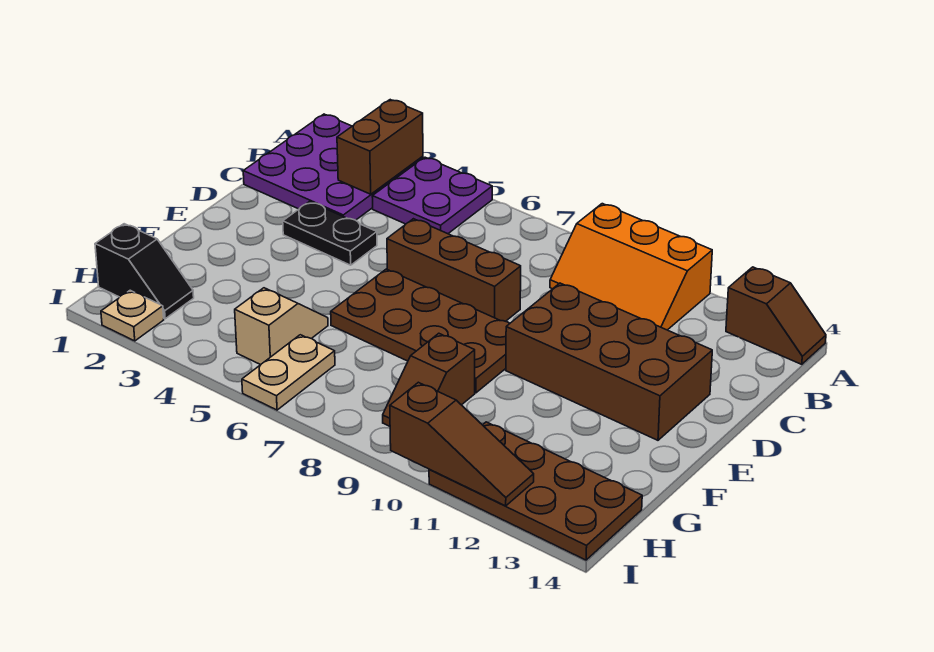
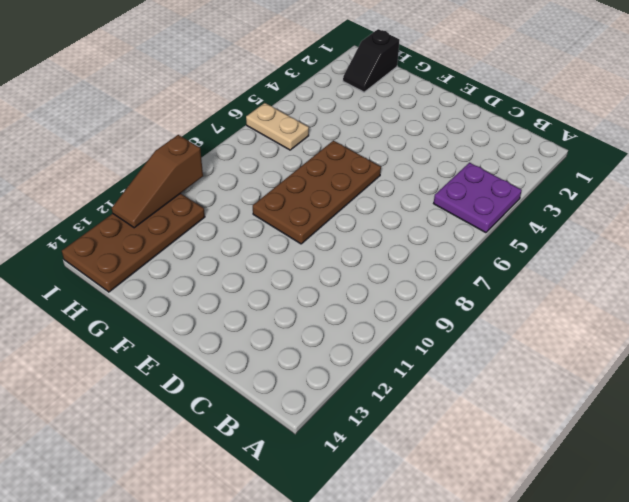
none -> purple plate A1:C3 level 1
none -> orange slope A9:B11 level 1 top A
none -> brown slope A13:A14 level 1 top 13

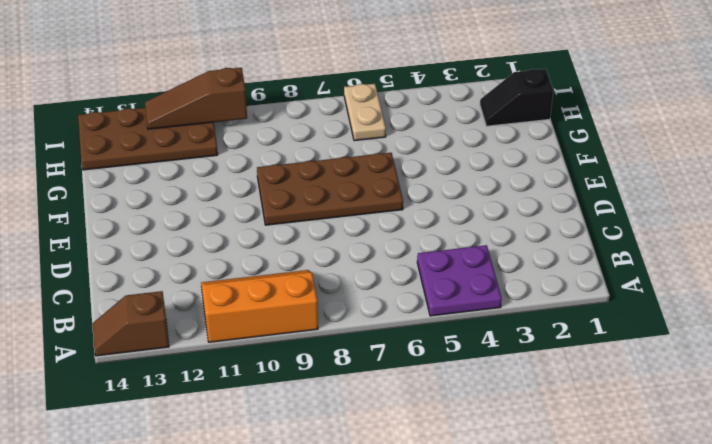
none -> purple plate A1:C3 level 1
none -> black plate D3:D4 level 1
none -> brown brick D6:D8 level 1

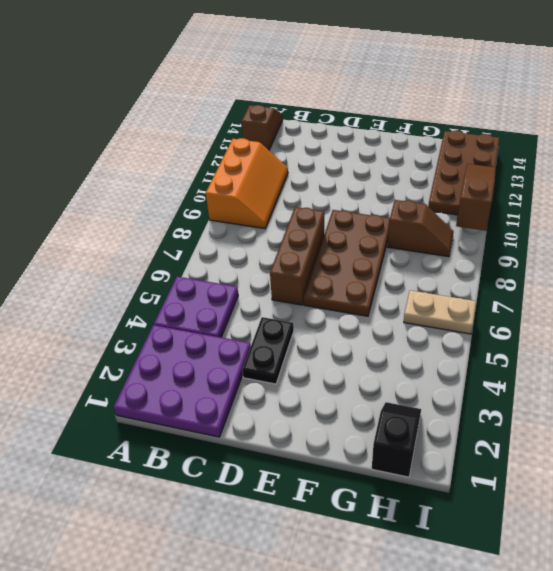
none -> brown brick D10:E13 level 1
none -> tan slope G5:H5 level 1 top H
none -> tan plate I2 level 1

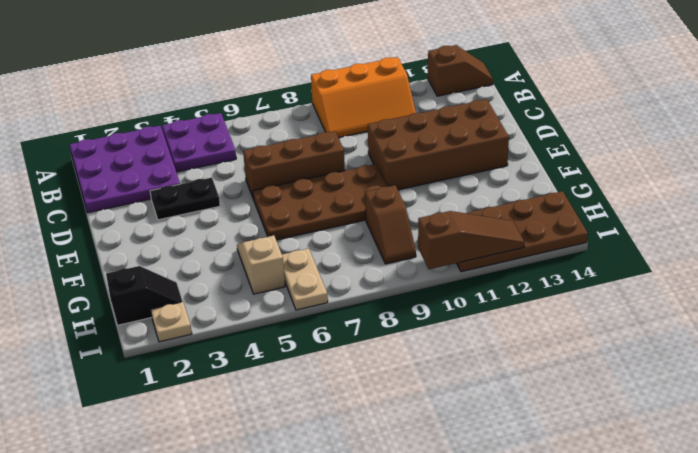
none -> brown brick A3:B3 level 2

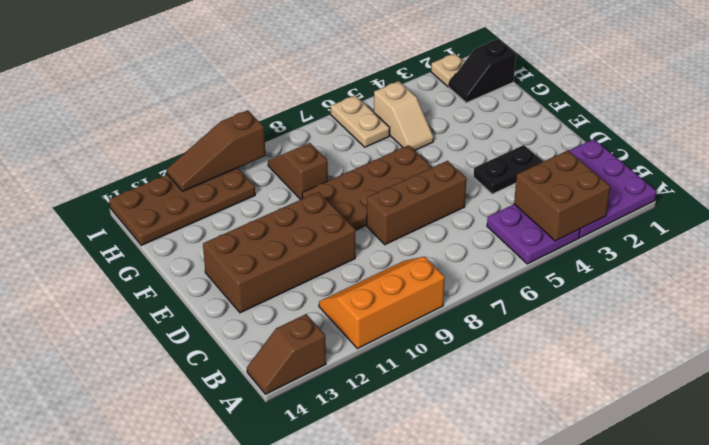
brown brick A3:B4 level 2 -> brown brick A3:B3 level 2

